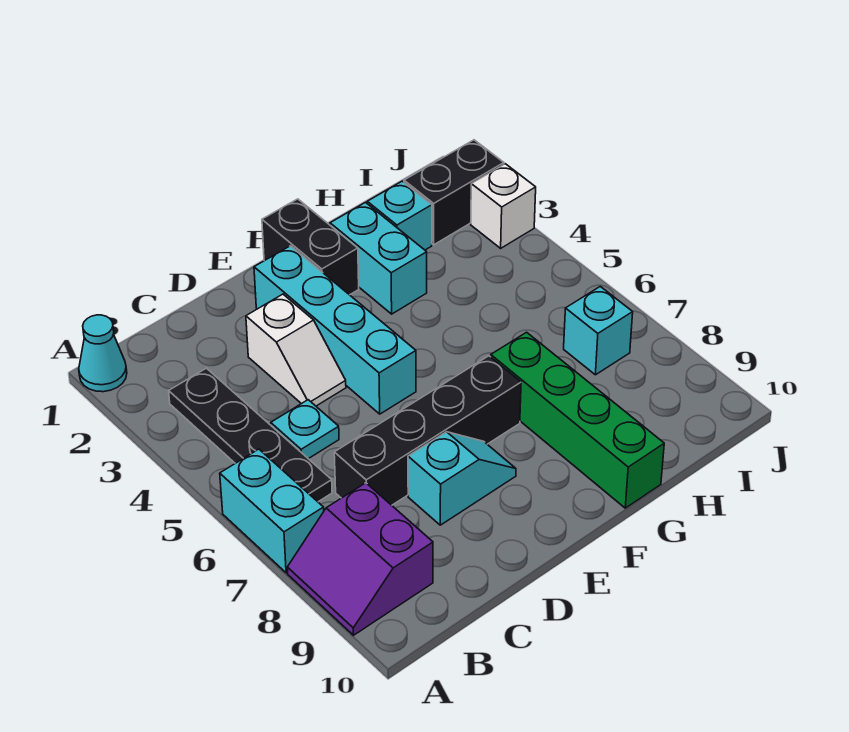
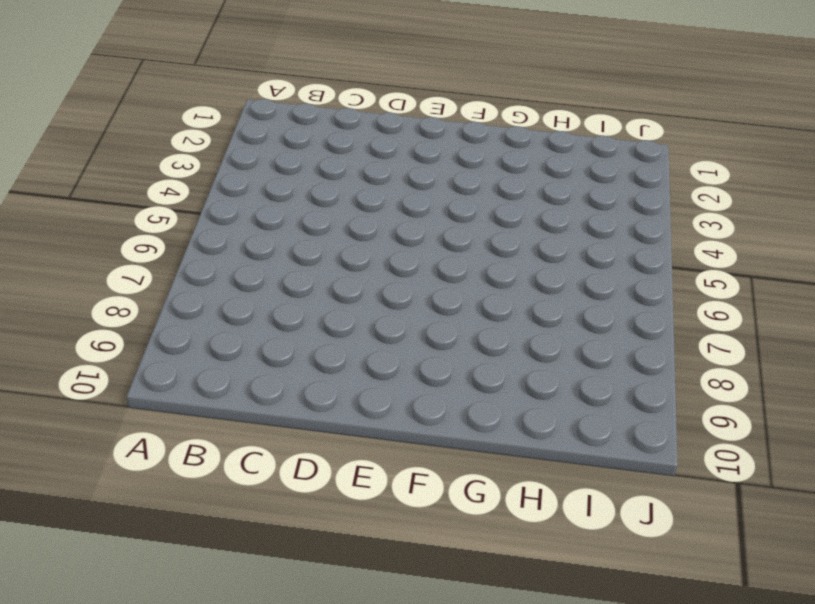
none -> cyan cone A1 level 1
none -> cyan brick A6:A7 level 1
none -> purple slope A8:B9 level 1 top B

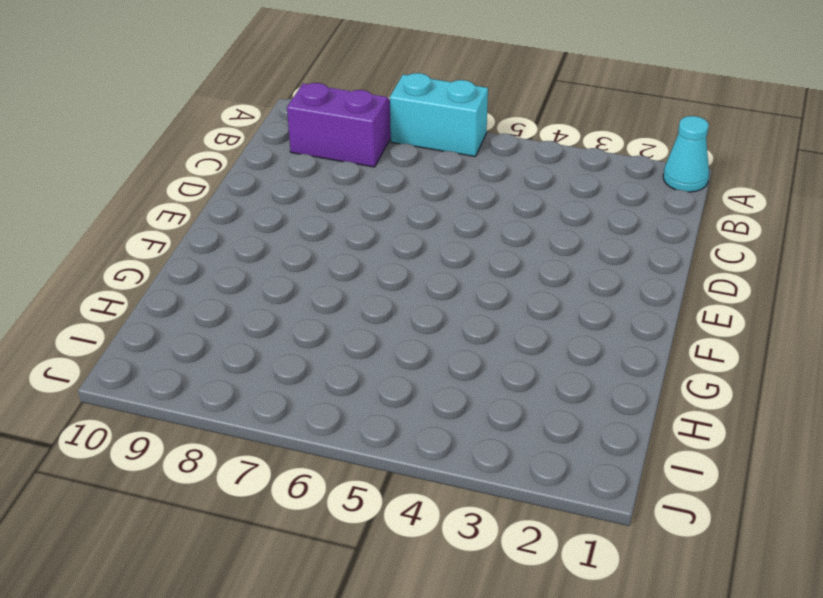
none -> black plate B3:B6 level 1
none -> cyan plate C5 level 1
none -> black brick C7:F7 level 1

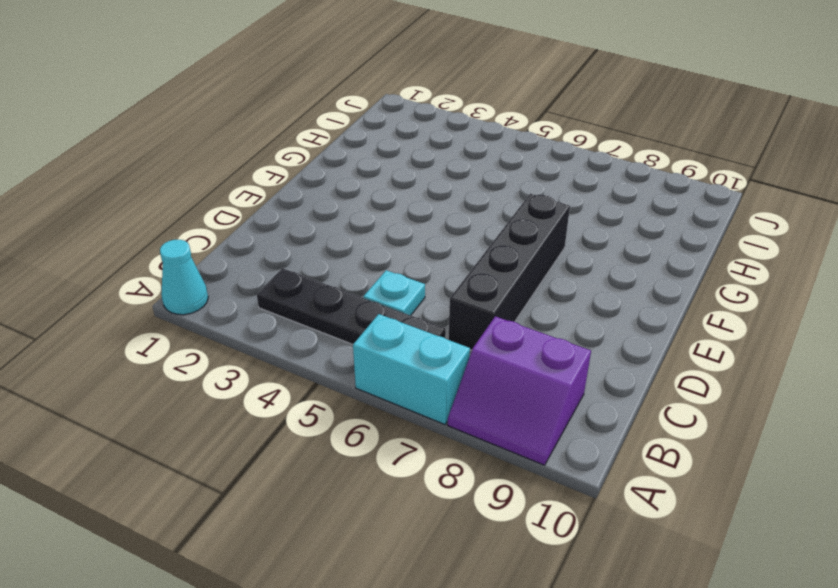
none -> white slope D3:D4 level 1 top 3
none -> cyan slope D8:E8 level 1 top D
none -> cyan brick E2:E5 level 1

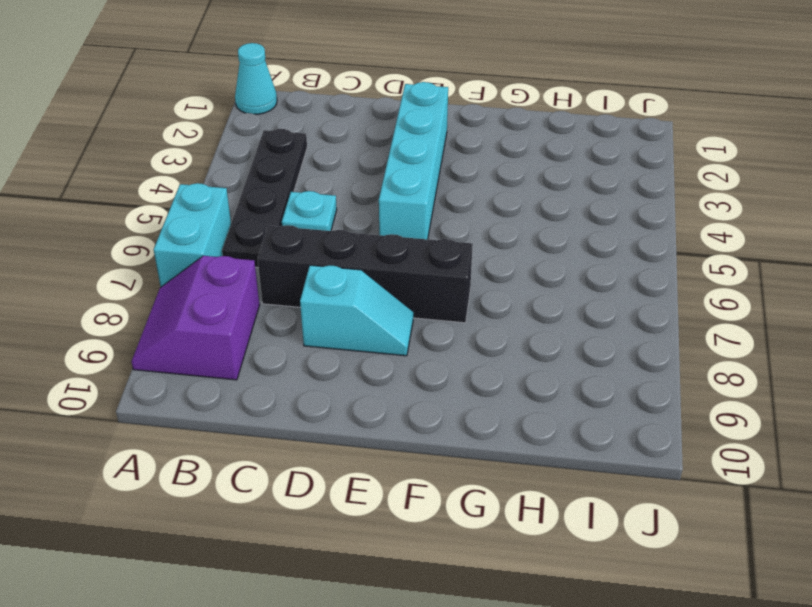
none -> white slope D3:D4 level 1 top 3
none -> black brick F1:F2 level 1
none -> cyan brick G2:G3 level 1

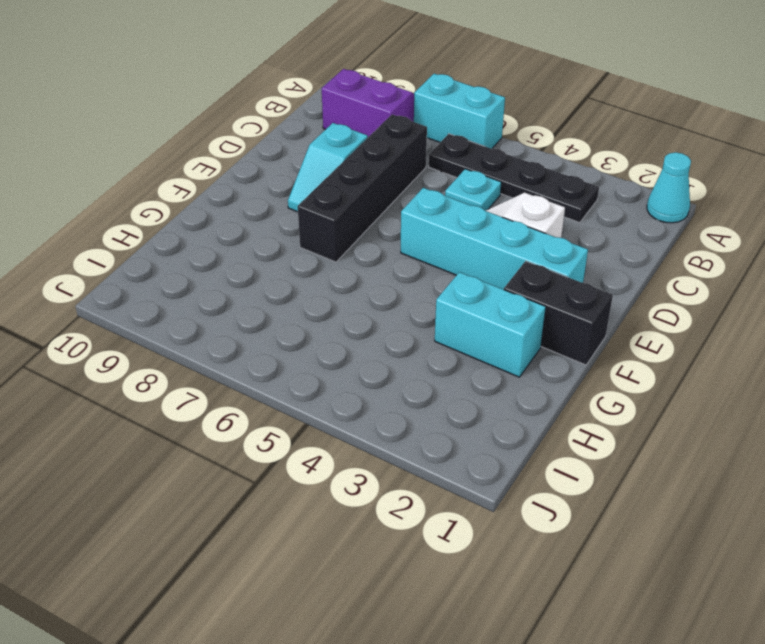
none -> green brick G7:G10 level 1
none -> cyan brick H2 level 1
none -> black brick I2:J2 level 1

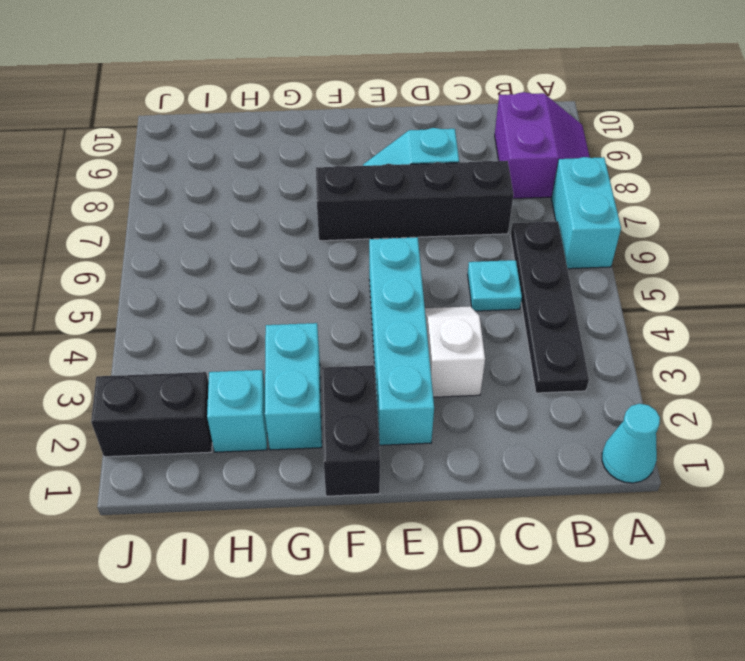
none -> green brick G7:G10 level 1
none -> cyan brick I7 level 1
none -> white brick J3 level 1

